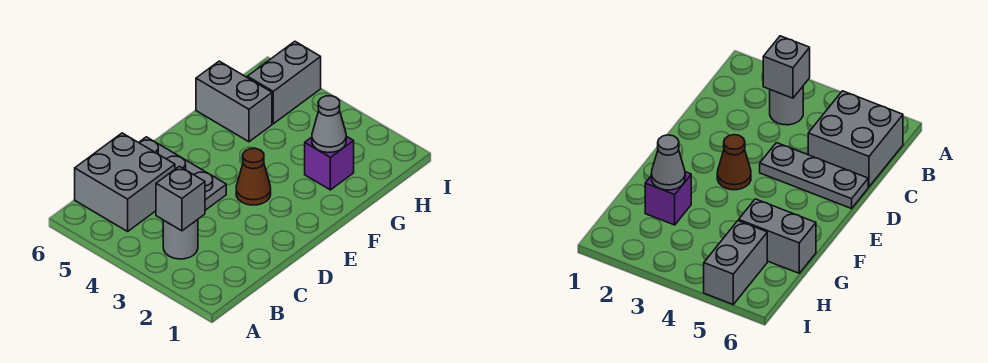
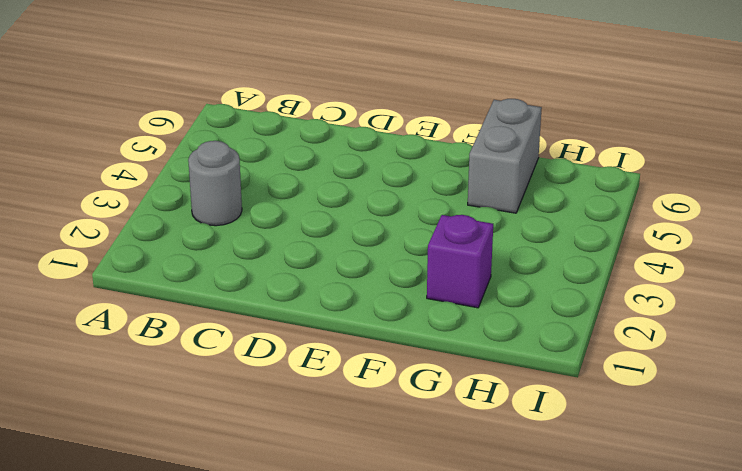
none -> grey brick B5:C6 level 1
none -> grey plate D4:D6 level 1

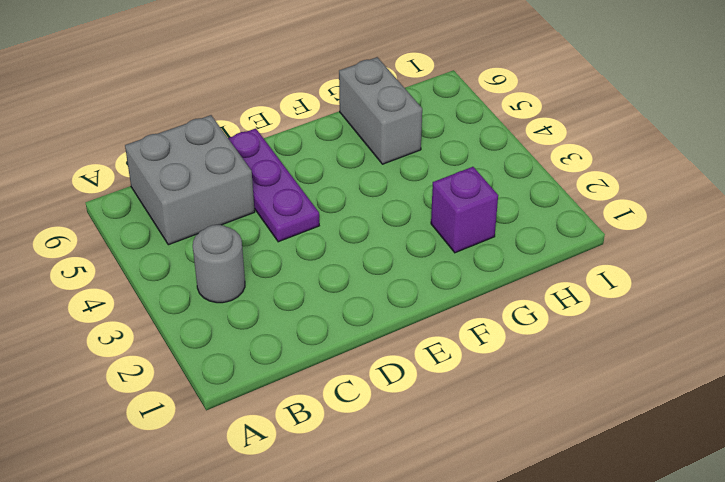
purple plate D4:D6 level 1 -> grey plate D4:D6 level 1
none -> brown cone E3 level 1
none -> grey brick H5:I5 level 1

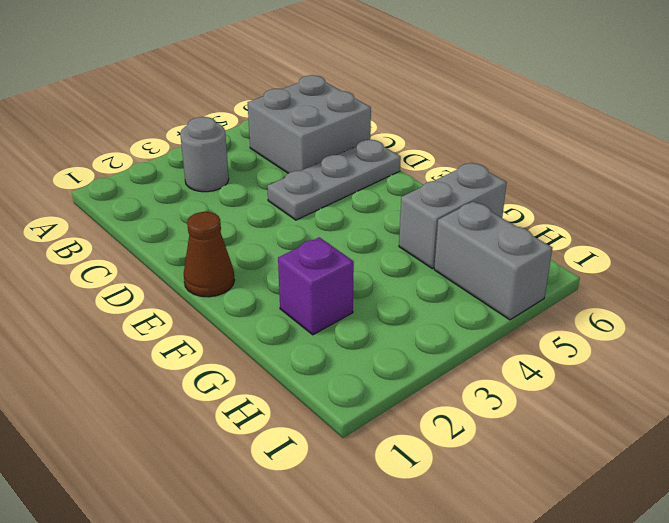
brown cone E1 level 1 -> brown cone E3 level 1
none -> grey brick B3 level 2
none -> grey cone G2 level 2

